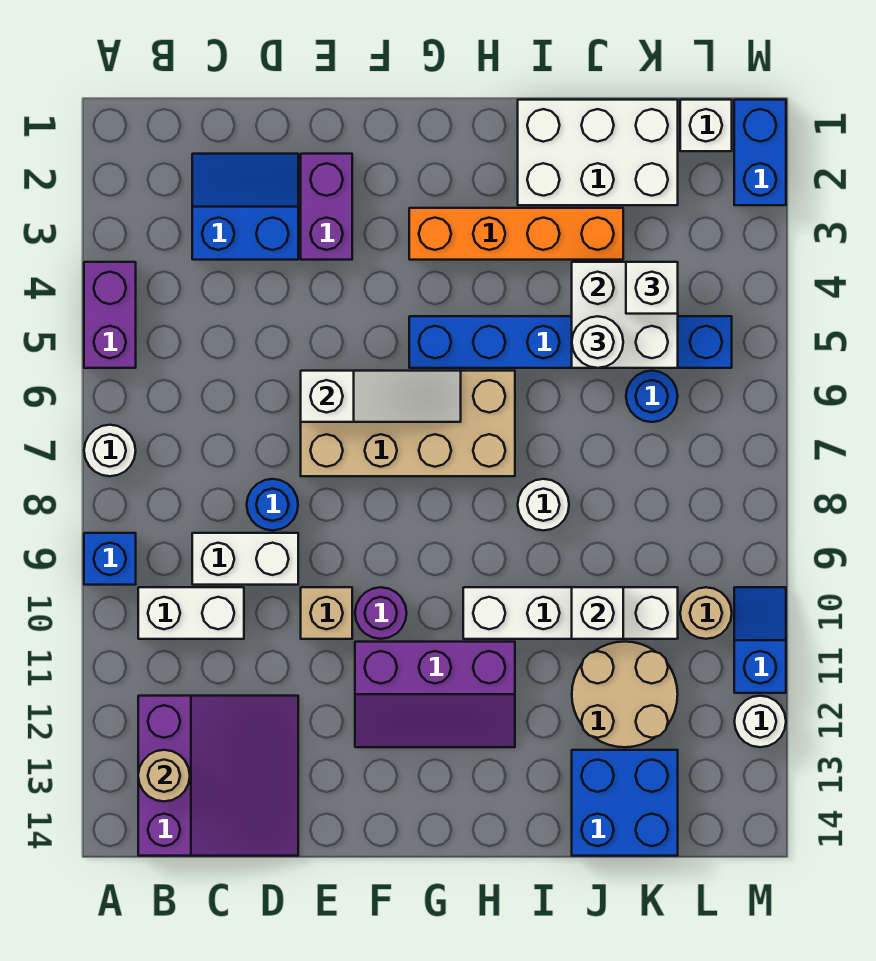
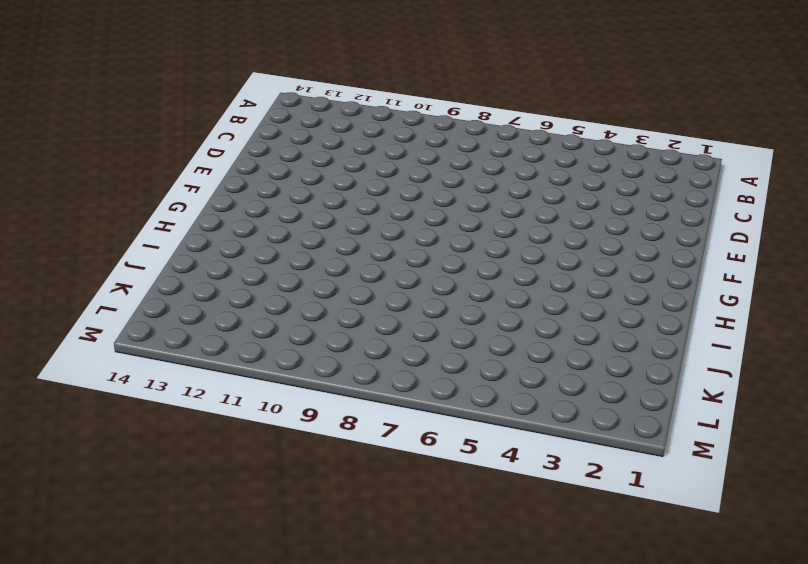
none -> purple brick A4:A5 level 1
none -> white round brick A7 level 1
none -> blue brick A9 level 1
none -> white brick B10:C10 level 1

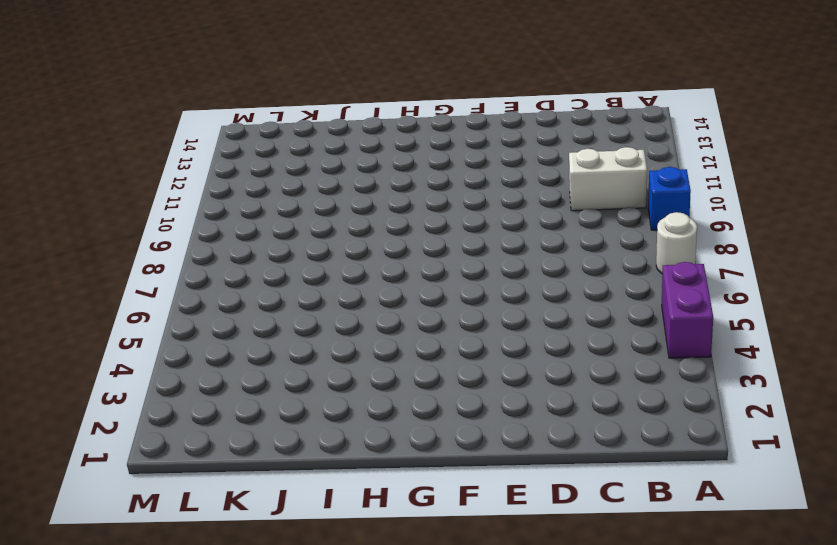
none -> purple slope B12:D14 level 1 top B
none -> blue slope C2:D3 level 1 top 3
none -> white brick C9:D9 level 1
none -> blue round brick D8 level 1

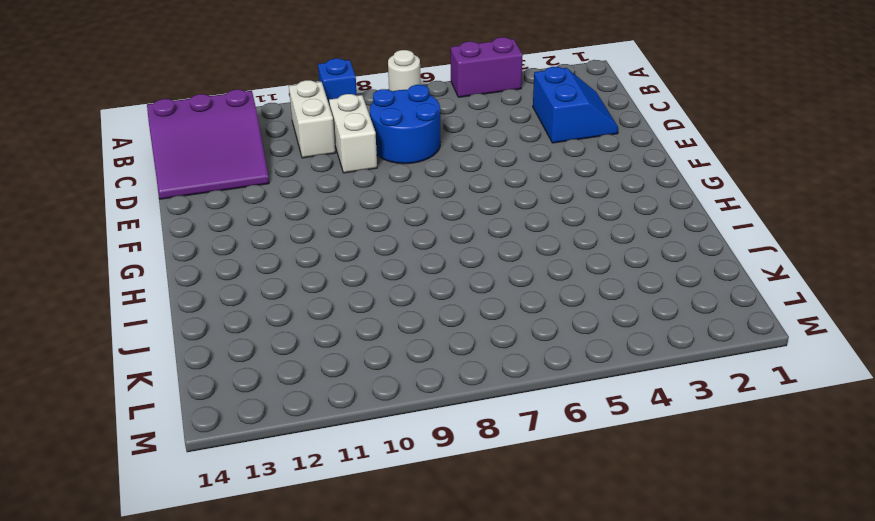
blue round brick C7:D8 level 1 -> blue round brick D8 level 1
none -> purple brick E2:E3 level 1
none -> tan brick E6:H7 level 1
none -> tan brick E10 level 1
none -> purple round brick F10 level 1

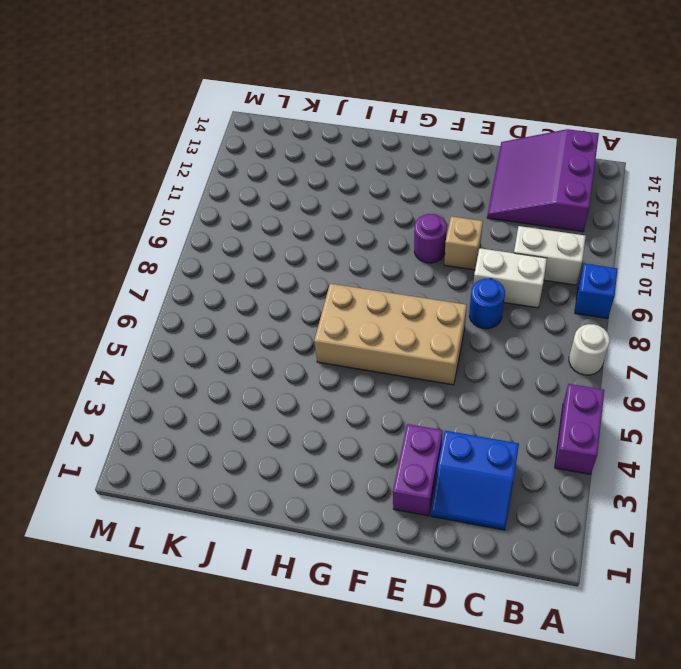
none -> purple slope F11:H12 level 1 top 11
none -> orange brick G3:J3 level 1
none -> blue brick G5:L5 level 1
none -> white brick H10:K10 level 1

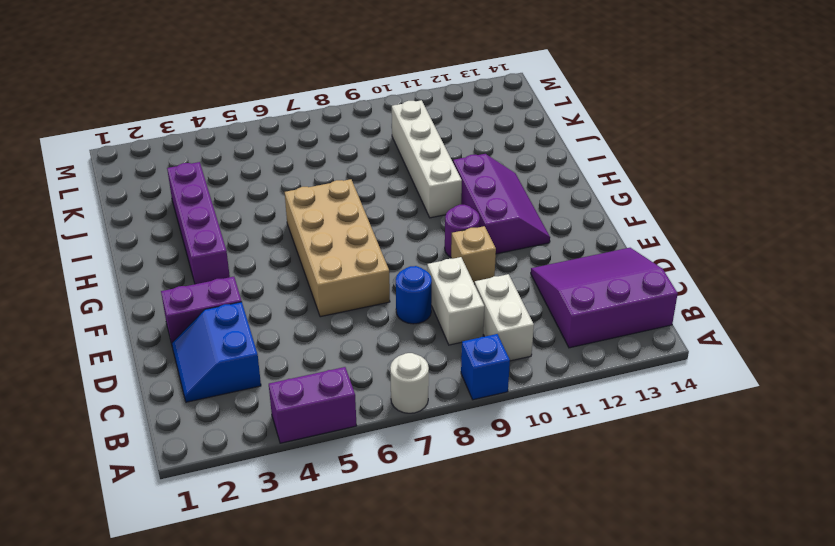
purple brick G3:J3 level 1 -> orange brick G3:J3 level 1
none -> blue brick G5:L5 level 1
none -> white brick I1:K2 level 1
none -> white round brick I8 level 1
none -> tan round brick J11:K12 level 1

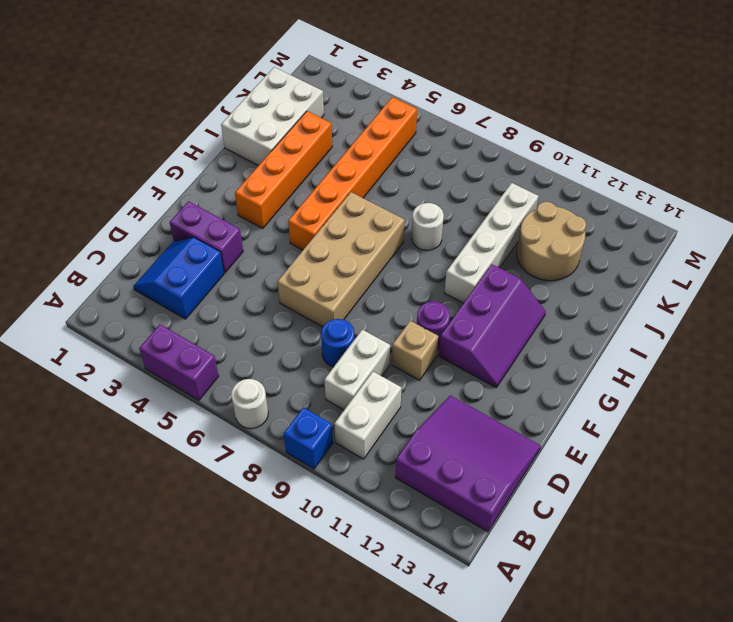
orange brick G5:L5 level 1 -> blue brick G5:L5 level 1
none -> blue brick J13:K14 level 1
none -> blue round brick K6 level 1
none -> white brick L1 level 1
none -> tan round brick L10 level 1

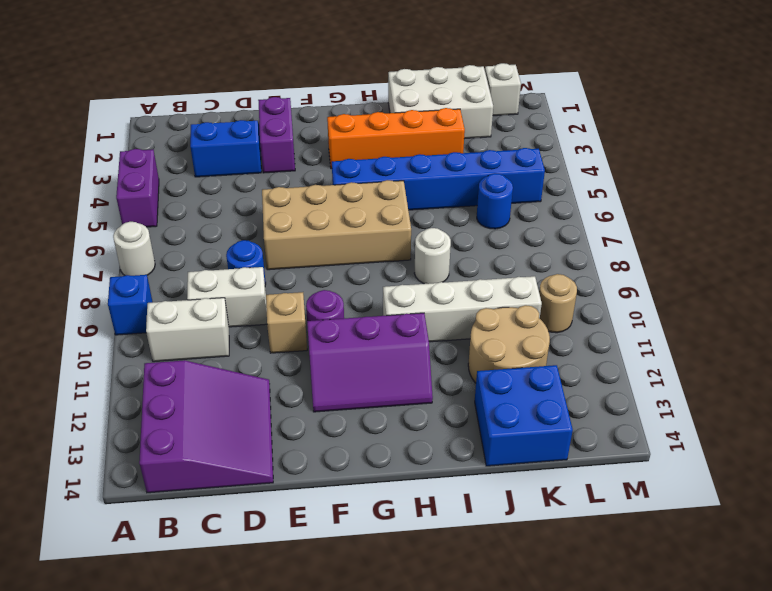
none -> blue brick M1:M2 level 1
none -> blue slope M10:M11 level 1 top 11
none -> white round brick M12 level 1
none -> tan round brick B13 level 2

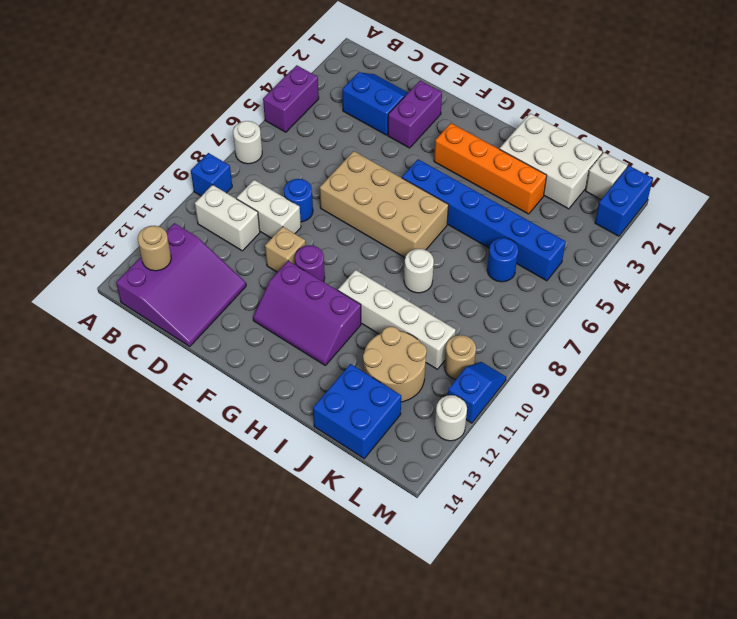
none -> white slope E6:G6 level 2 top E
none -> white brick J4:K5 level 2
none -> white brick J10 level 2
none -> white round brick J5 level 3

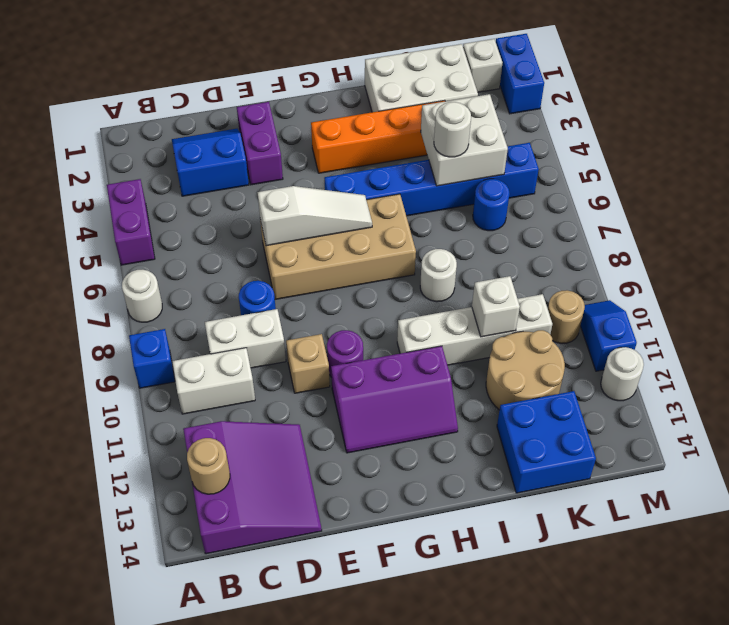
none -> white brick K4 level 3

